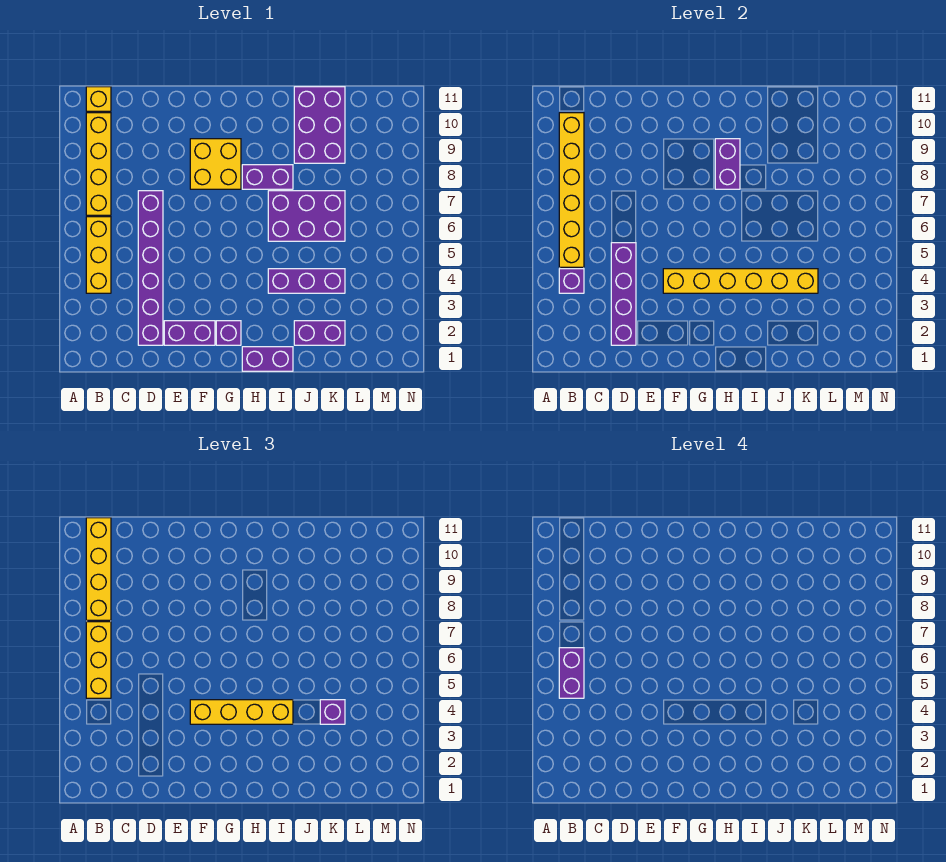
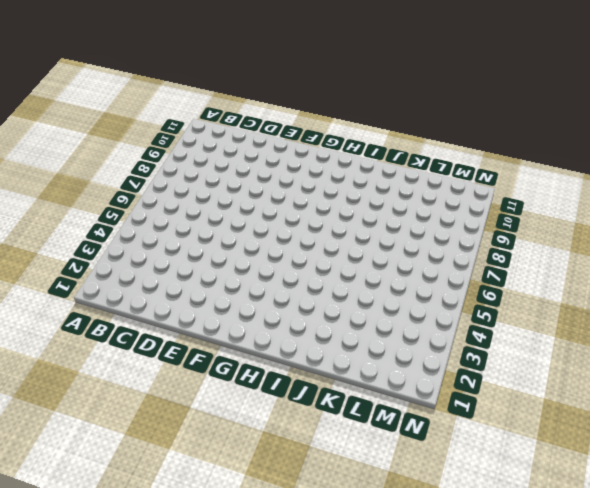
none -> yellow brick B4:B6 level 1
none -> yellow brick B7:B10 level 1
none -> yellow brick B11 level 1

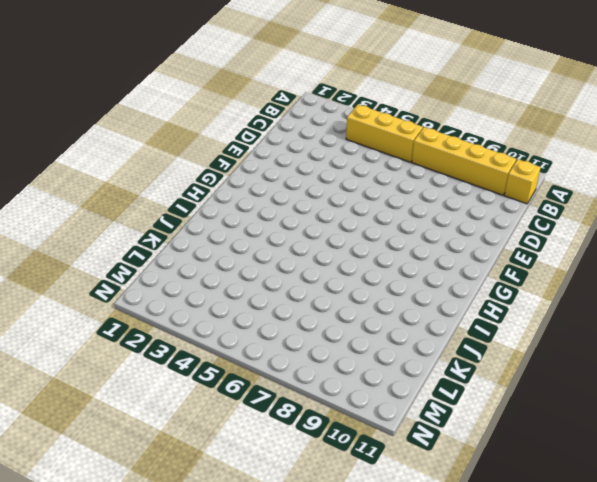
none -> purple brick D2:D7 level 1
none -> purple brick E2:F2 level 1
none -> yellow brick F8:G9 level 1

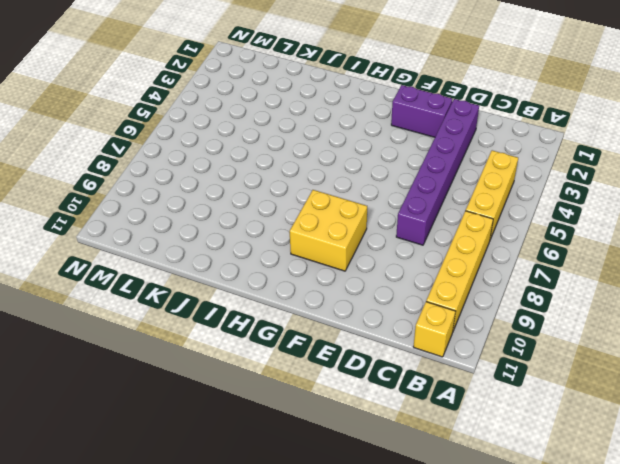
none -> purple brick G2 level 1
none -> purple brick H1:I1 level 1
none -> purple brick H8:I8 level 1

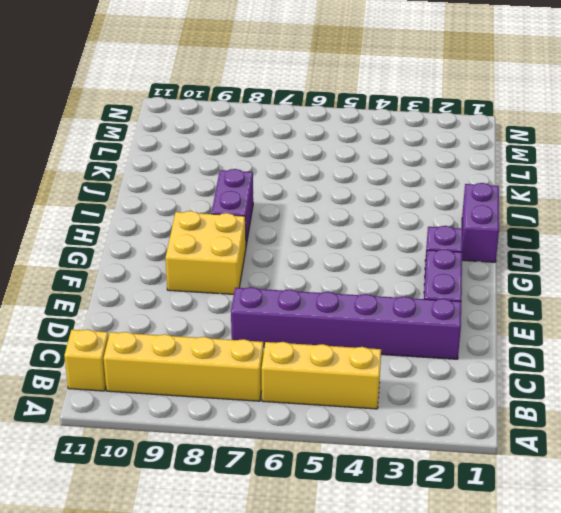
none -> purple brick I4:K4 level 1
none -> purple brick I6:K7 level 1
none -> purple brick J2:K2 level 1

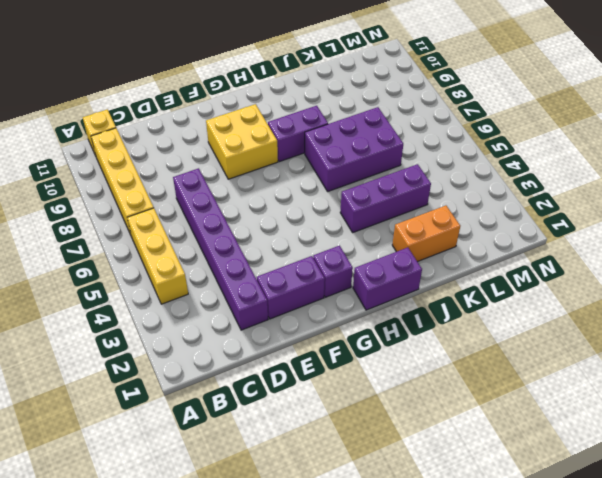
orange brick J2:K2 level 1 -> purple brick J2:K2 level 1
none -> purple brick J9:K11 level 1
none -> purple brick B4 level 2
none -> yellow brick B5:B10 level 2

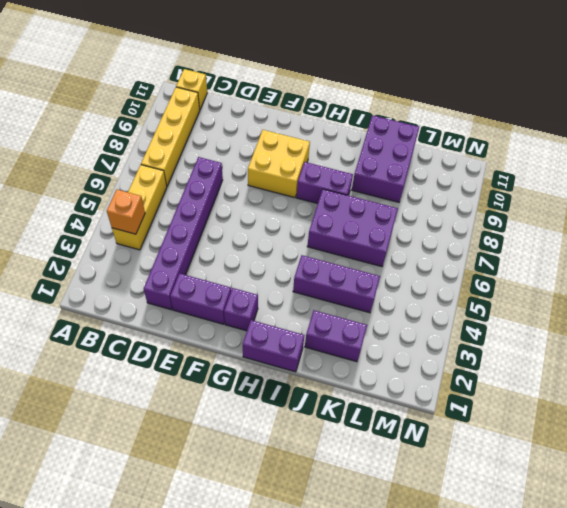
orange brick B4 level 2 -> purple brick B4 level 2
none -> yellow brick B5:B10 level 2
none -> purple brick D2:D5 level 2
none -> yellow brick F4:K4 level 2

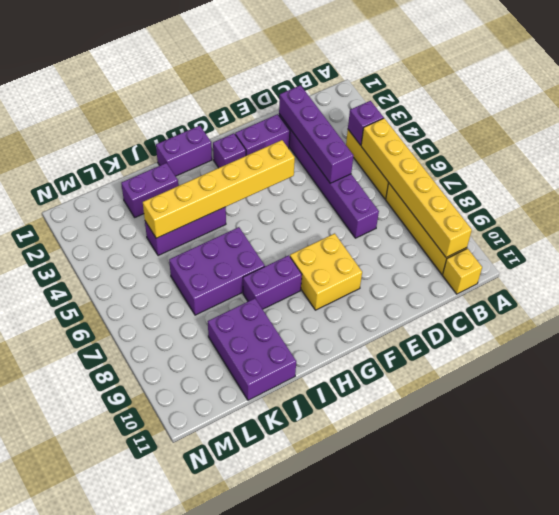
none -> purple brick H8:H9 level 2
none -> yellow brick B5:B7 level 3
none -> yellow brick B8:B11 level 3

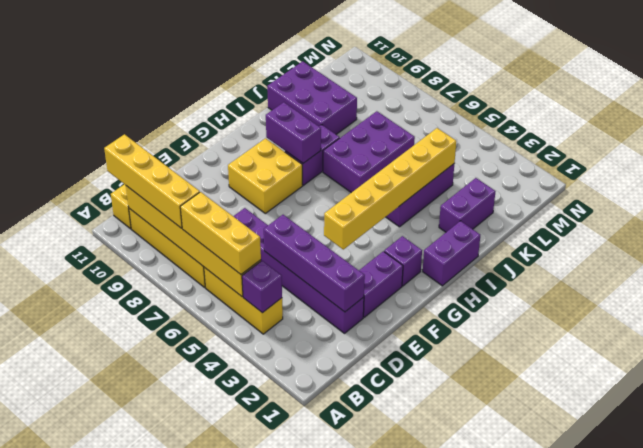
none -> yellow brick F4:I4 level 3
none -> purple brick K4 level 3
none -> purple brick B5:B6 level 4

